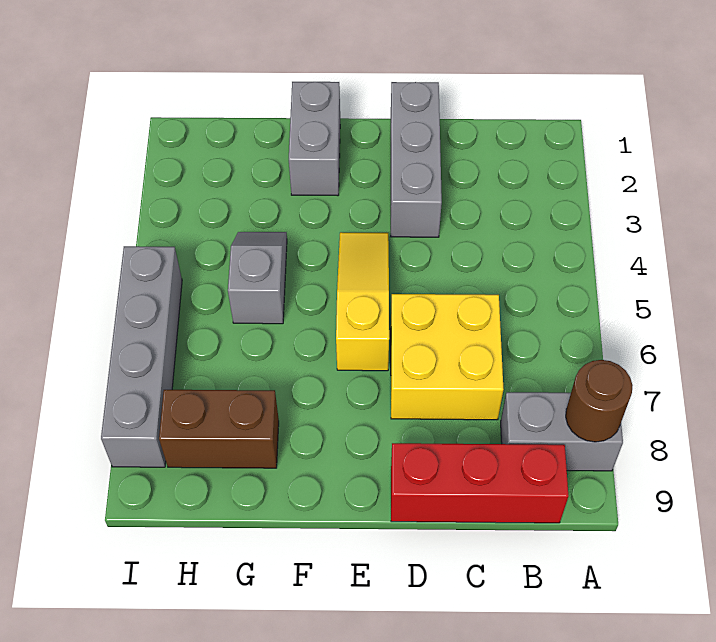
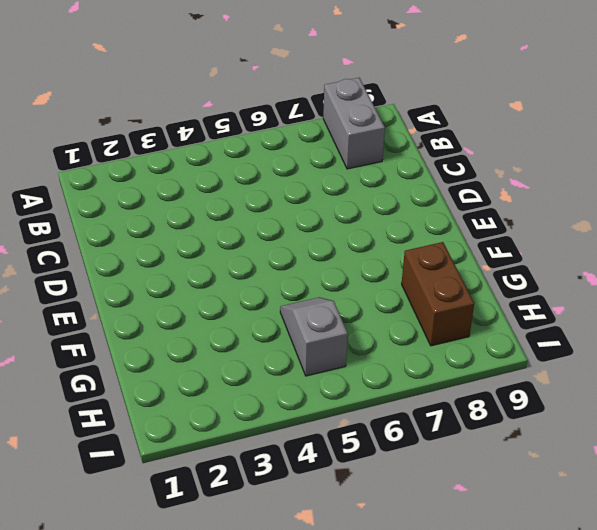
grey slope G5:H5 level 1 top H -> grey slope G4:G5 level 1 top 5
none -> red brick B9:D9 level 1
none -> yellow brick C6:D7 level 1

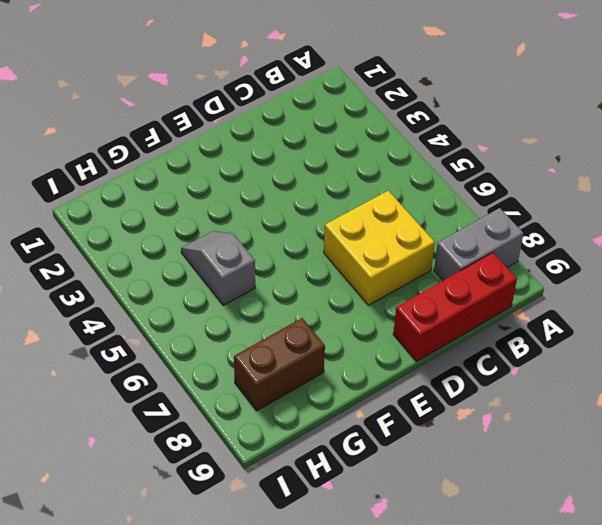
none -> grey brick D1:D3 level 1
none -> yellow slope E4:E6 level 1 top 6

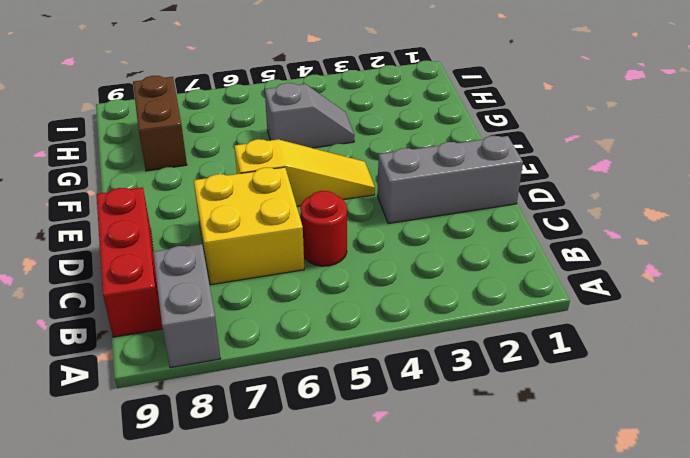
red round brick C5 level 1 -> none
none -> grey brick F1:F2 level 1
none -> grey brick I5:I8 level 1

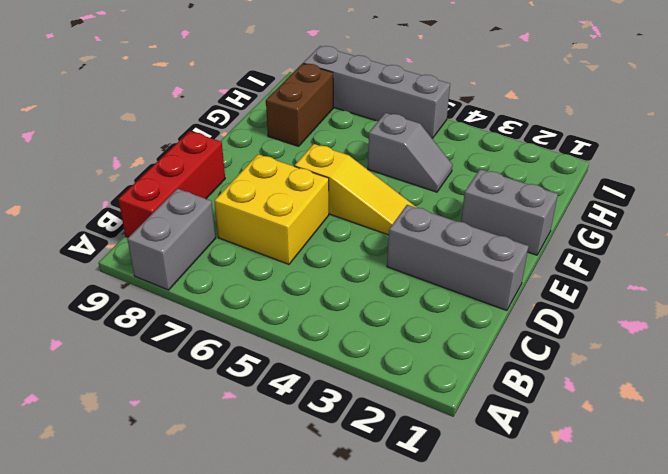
none -> brown round brick A8 level 2

